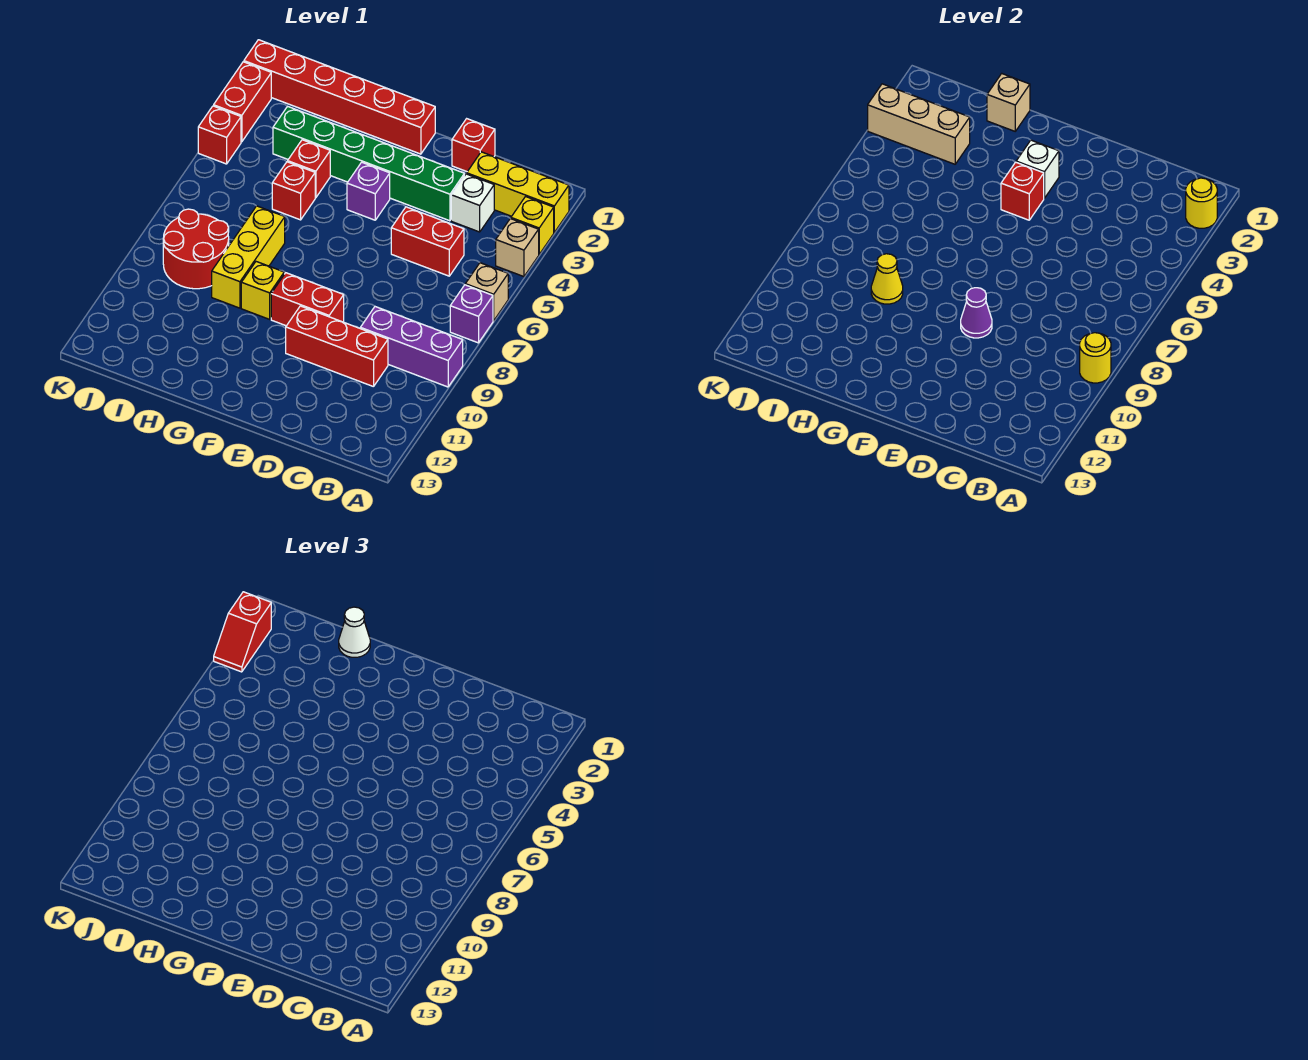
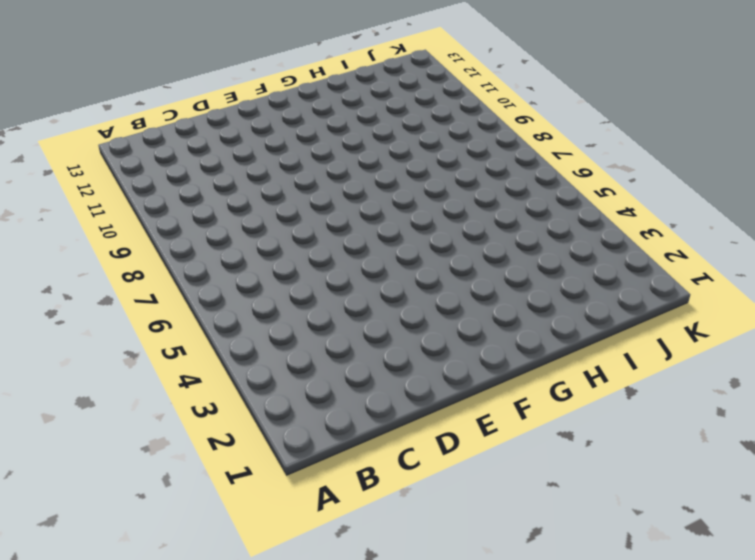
none -> yellow brick A2:C2 level 1
none -> yellow brick A3 level 1
none -> tan brick A4 level 1
none -> tan brick A6 level 1

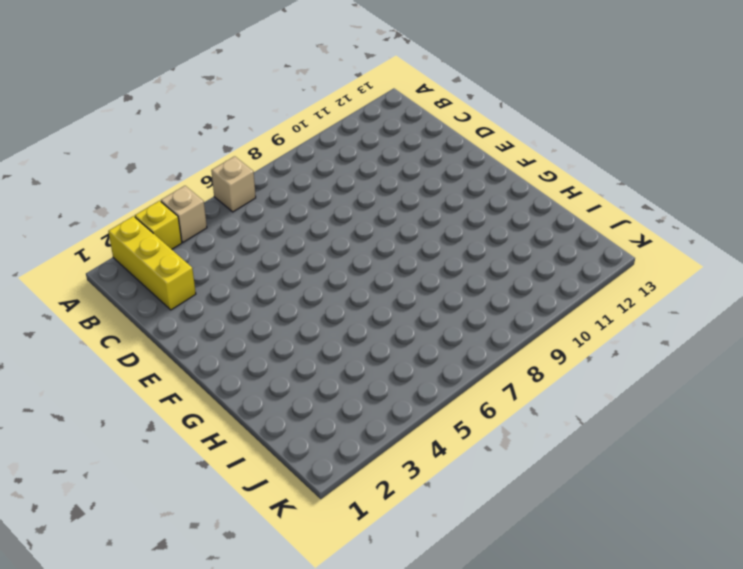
none -> purple brick A7 level 1
none -> purple brick A9:C9 level 1
none -> white brick C3 level 1
none -> red brick C5:D5 level 1

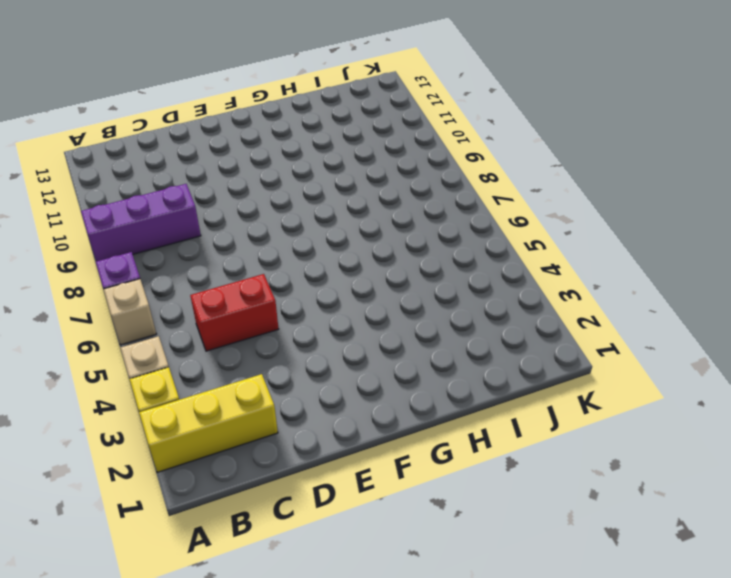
none -> white brick C3 level 1
none -> red brick C10:E10 level 1
none -> red brick D1 level 1
none -> green brick D3:I3 level 1

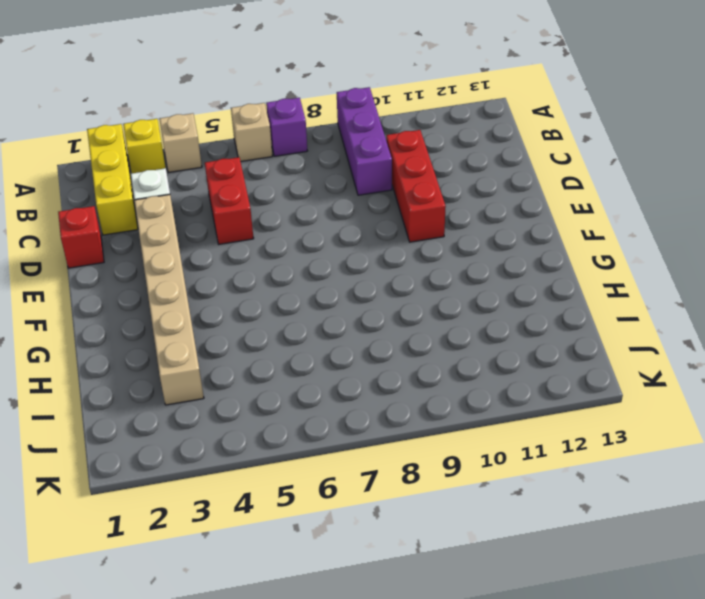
tan brick D3:I3 level 1 -> green brick D3:I3 level 1
none -> red brick E9:F9 level 1
none -> red brick F1:K1 level 1
none -> purple brick F4 level 1
none -> yellow brick G9 level 1

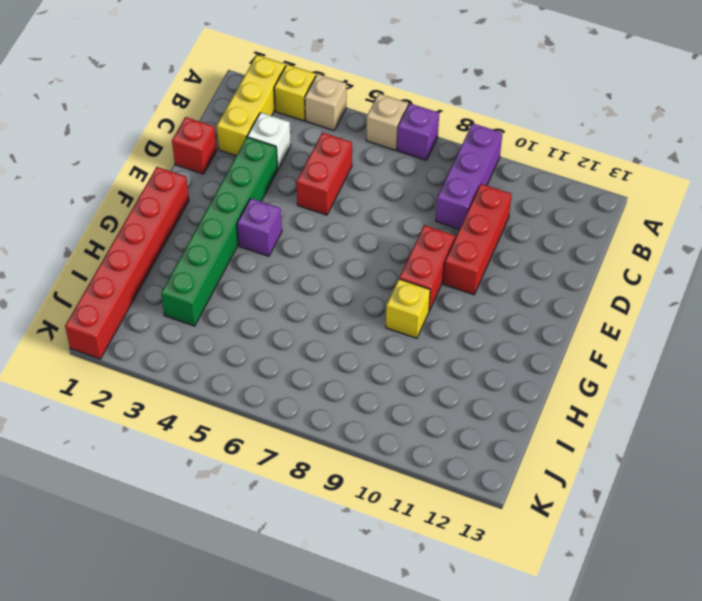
none -> red brick H4 level 1
none -> red brick H5 level 1
none -> yellow brick H7:H9 level 1
none -> red round brick I8:J9 level 1

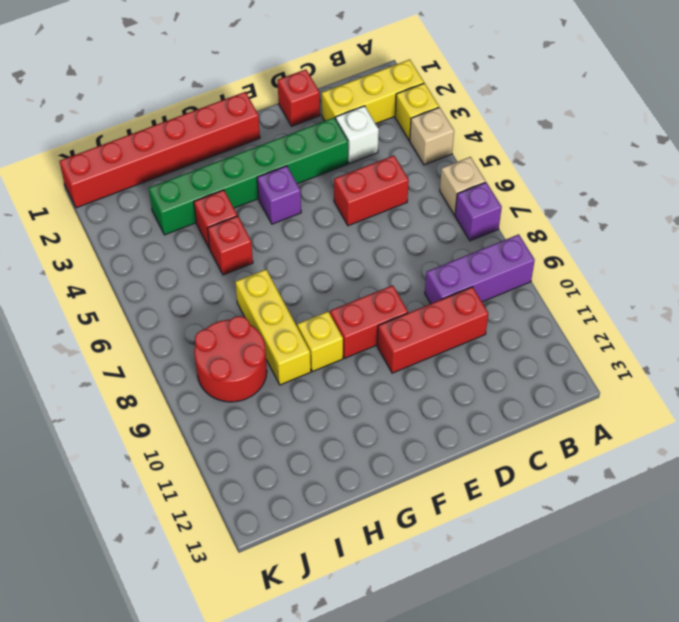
none -> red brick K2:K3 level 1
none -> red brick K4 level 1
none -> yellow round brick A2 level 2
none -> yellow round brick A9 level 2

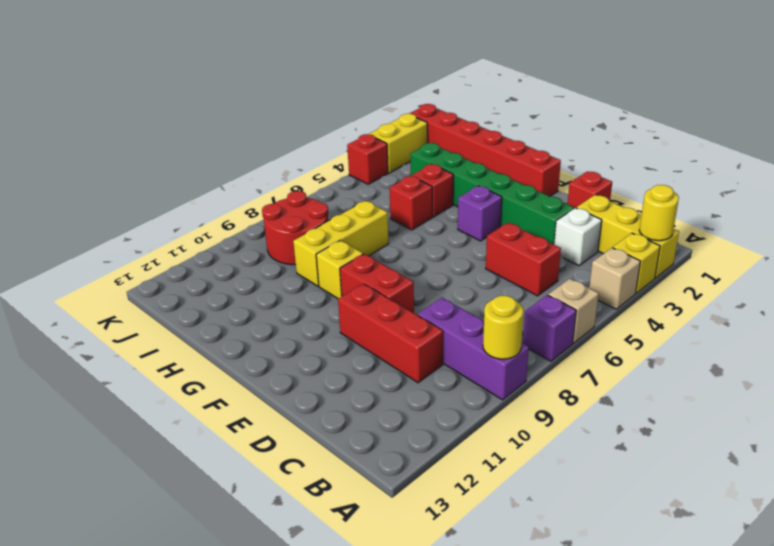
yellow brick K2:K3 level 1 -> red brick K2:K3 level 1
none -> purple cone E9 level 2
none -> white brick F3 level 2
none -> red brick F4 level 2
none -> tan brick H1 level 2

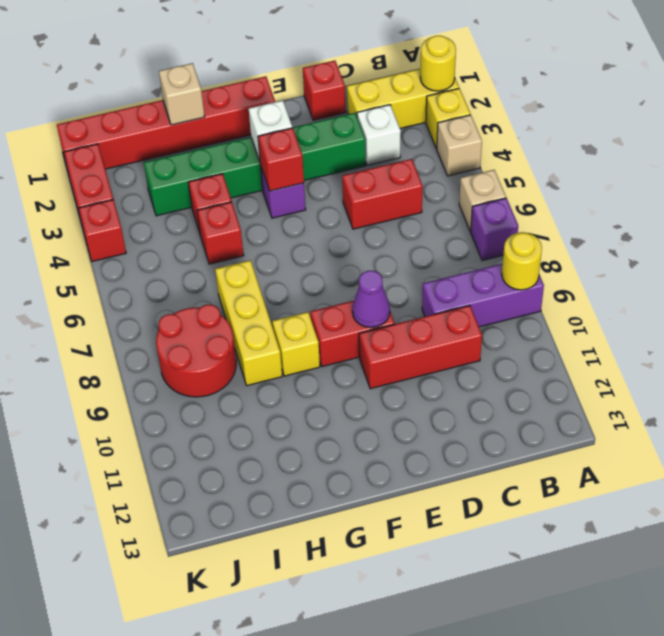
none -> yellow cone H9 level 2
none -> tan brick I3:K3 level 2
none -> white cone H1 level 3
none -> red slope K2:K3 level 3 top 2

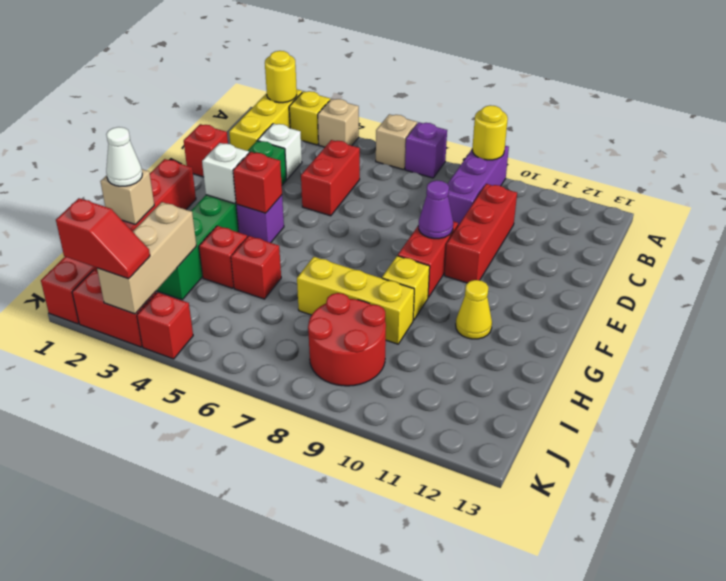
yellow cone G11 level 1 -> yellow cone H9 level 2

